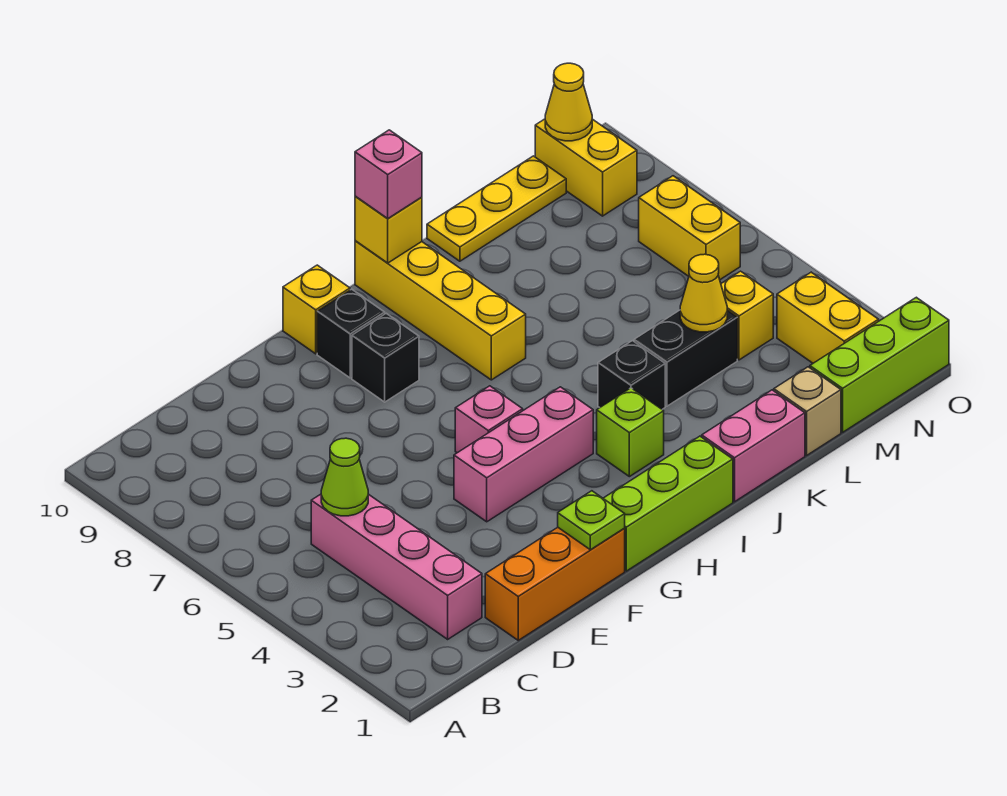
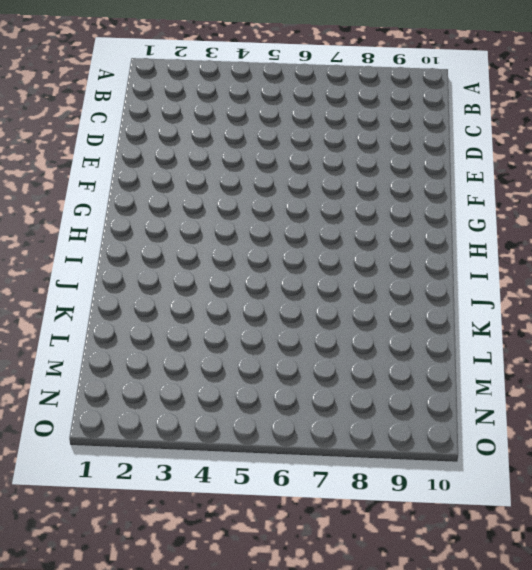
none -> pink brick C2:C5 level 1
none -> orange brick D1:F1 level 1
none -> pink brick F4:H4 level 1

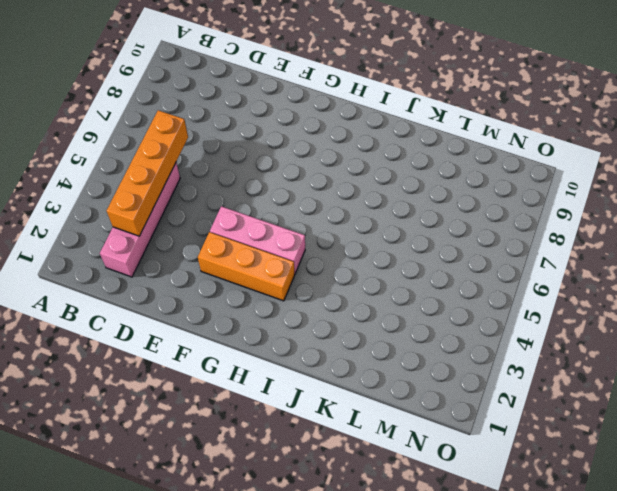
orange brick C3:C6 level 2 -> lime cone C5 level 2
orange brick F3:H3 level 1 -> orange brick D1:F1 level 1
none -> lime brick G1:I1 level 1
none -> pink brick G5 level 1
none -> black brick G8 level 1

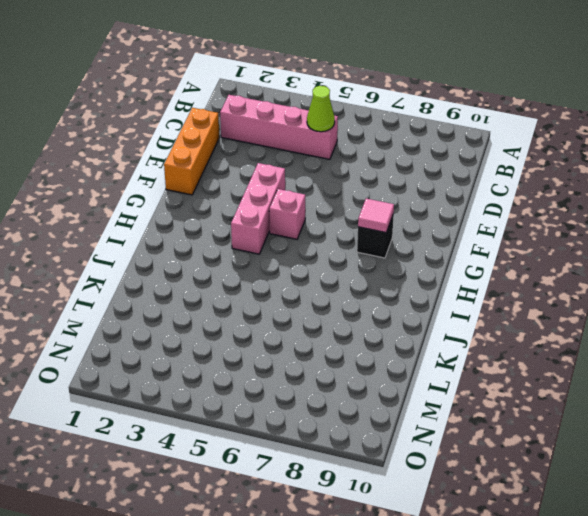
pink tile G8 level 2 -> none
none -> lime brick G1:I1 level 1
none -> black brick G9 level 1
none -> yellow brick G10 level 1

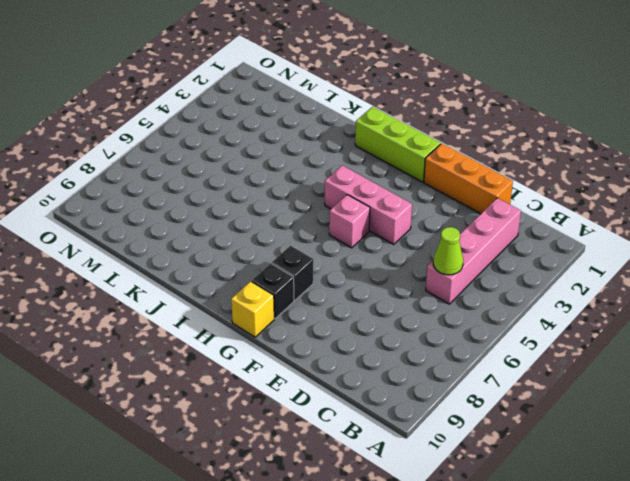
none -> lime brick I3 level 1
none -> yellow brick I7:I10 level 1
none -> pink brick J1:K1 level 1

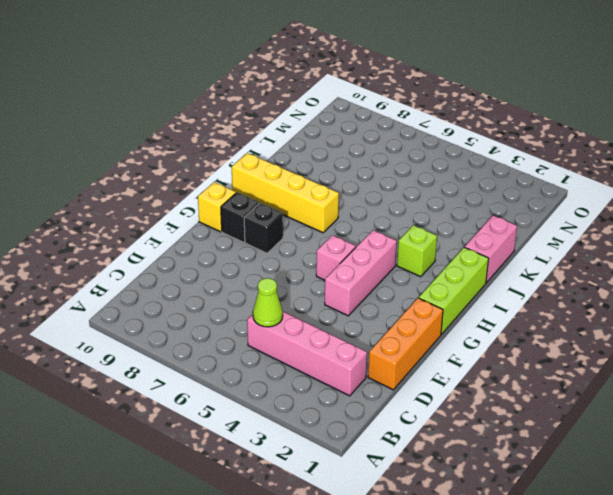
none -> black brick J4 level 1
none -> black brick K4:L4 level 1
none -> yellow plate K10:M10 level 1

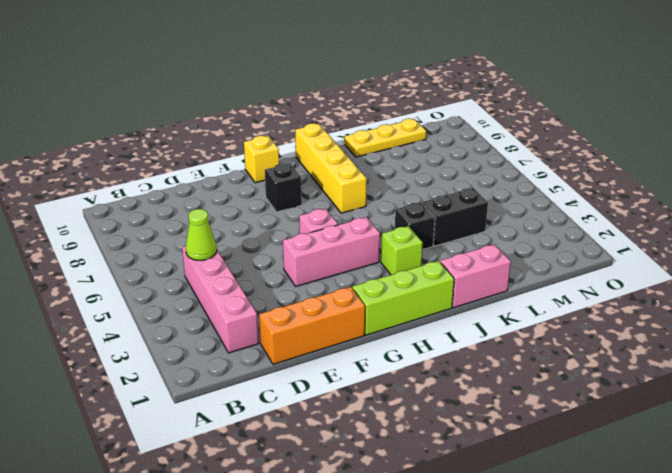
none -> black brick G9 level 1
none -> tan brick L1 level 1
none -> lime brick M1:O1 level 1

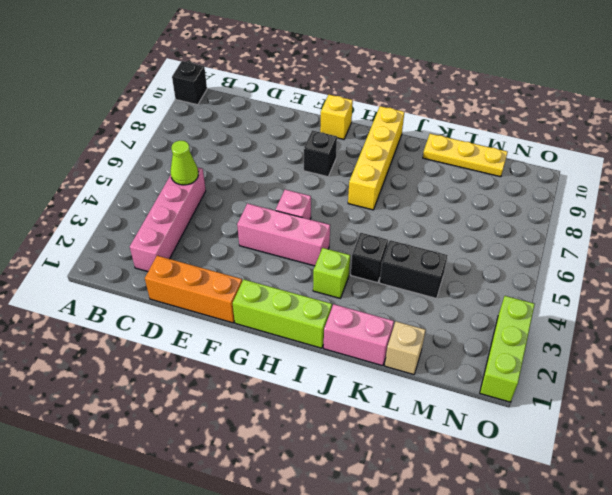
black brick A10 level 1 -> black brick G9 level 1
lime brick O1:O3 level 1 -> lime brick M1:O1 level 1
none -> yellow brick M4 level 1
none -> yellow brick N2:N3 level 1
none -> yellow brick N6:N7 level 1

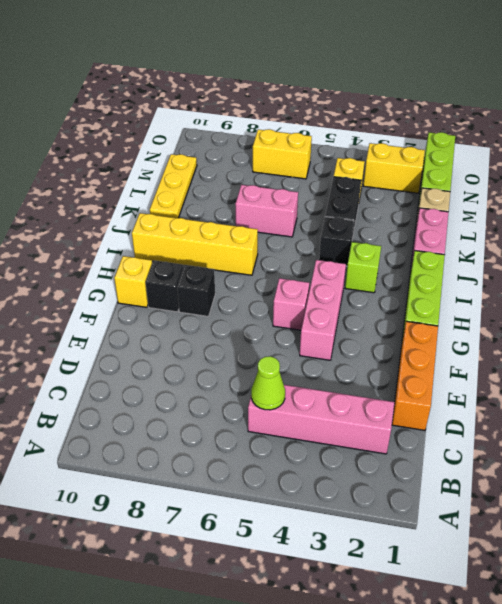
pink brick K6:K7 level 1 -> none
none -> yellow brick N9:N10 level 1
none -> lime plate F1 level 2
none -> yellow brick I10 level 2

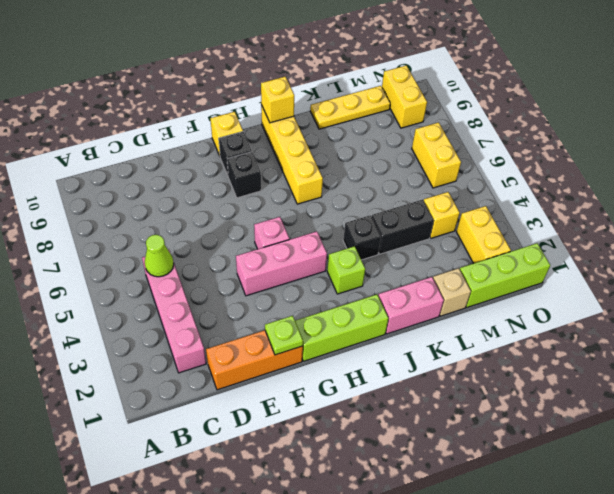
none -> yellow cone L4 level 2
none -> yellow cone N10 level 2
none -> pink brick I10 level 3

